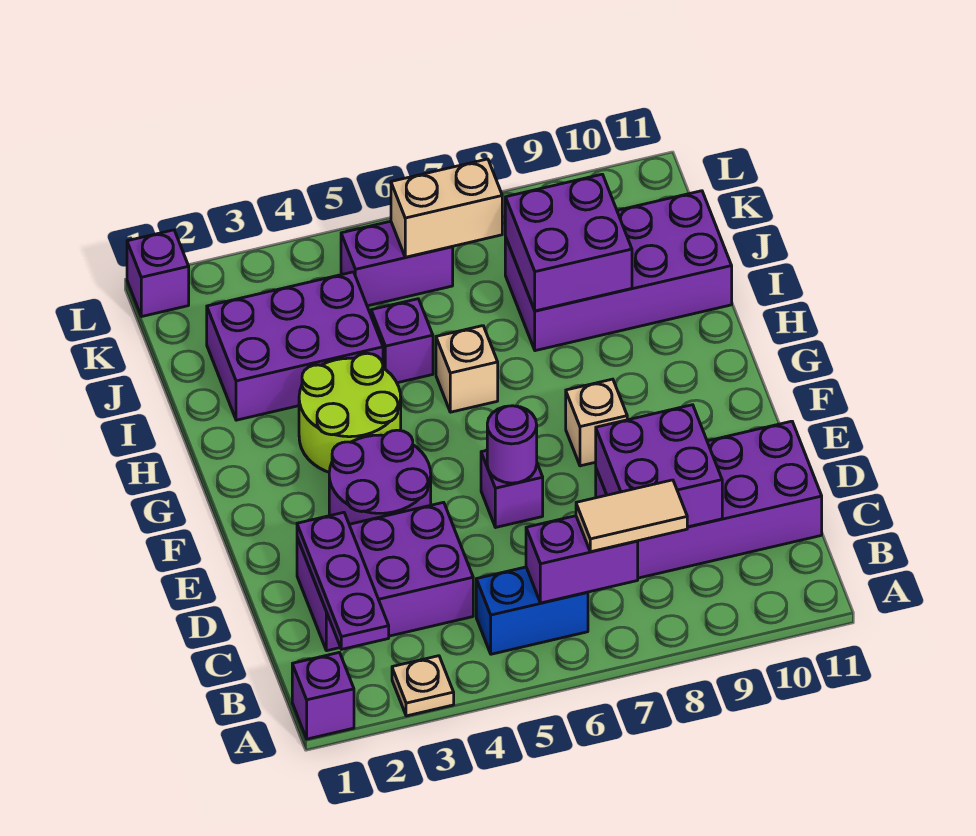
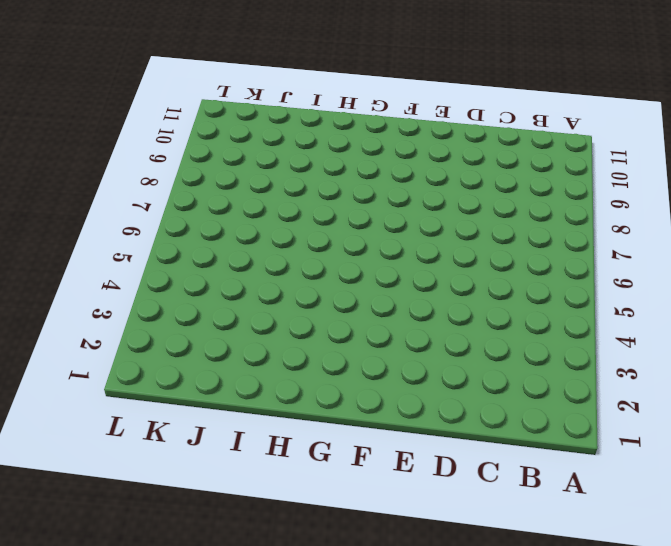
none -> purple brick A1 level 1
none -> tan plate A3 level 1
none -> blue brick B5:B6 level 1

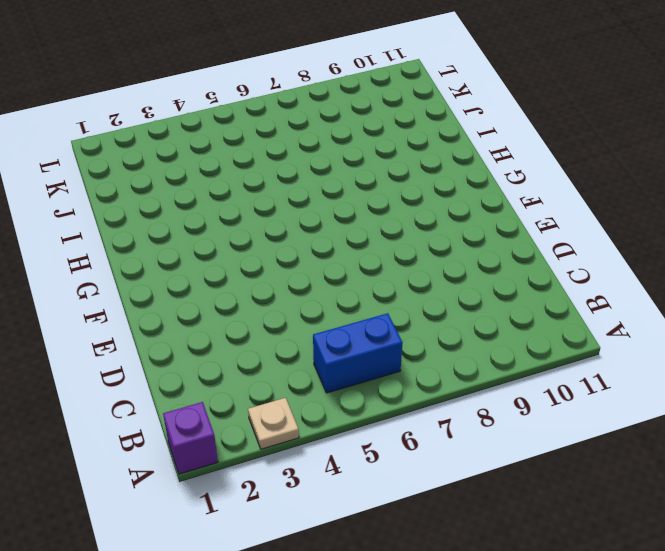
none -> purple brick C2:D4 level 1
none -> purple brick C8:D11 level 1
none -> purple round brick E3:F4 level 1

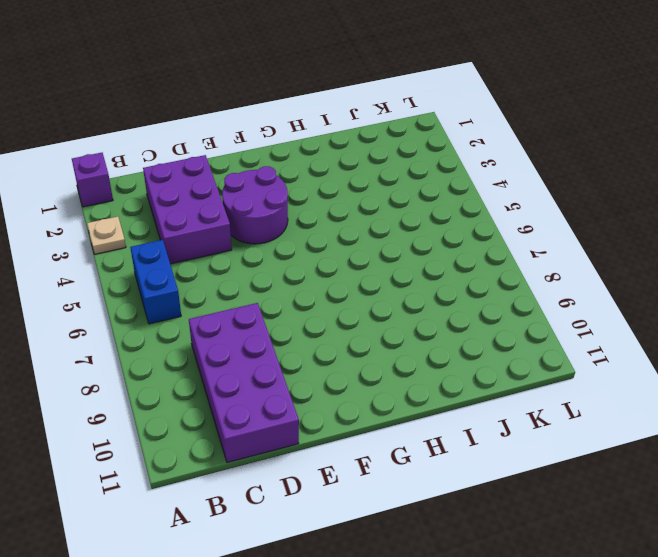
none -> purple brick E6 level 1
none -> tan brick F8 level 1
none -> lime round brick G3:H4 level 1

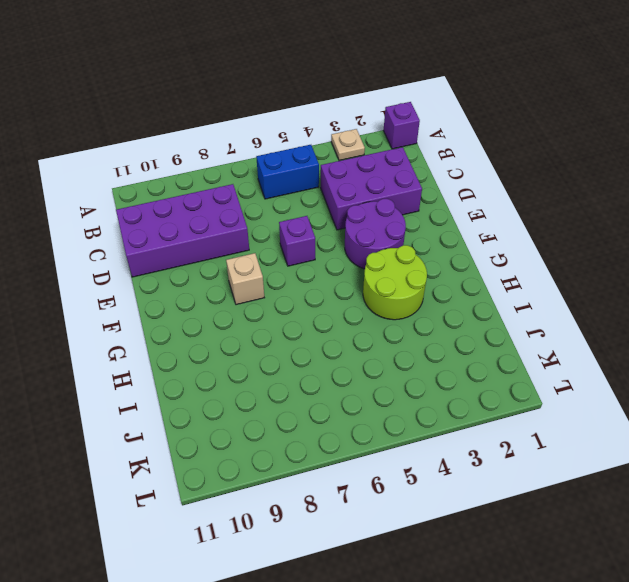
none -> tan brick H6 level 1
none -> purple brick I2:J4 level 1
none -> purple brick I5 level 1

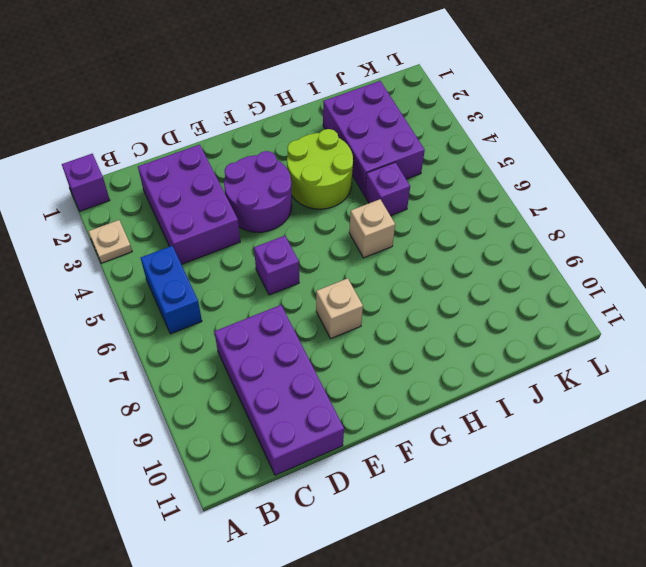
none -> purple brick I8:J11 level 1
none -> purple brick K5:K6 level 1
none -> purple brick L1 level 1

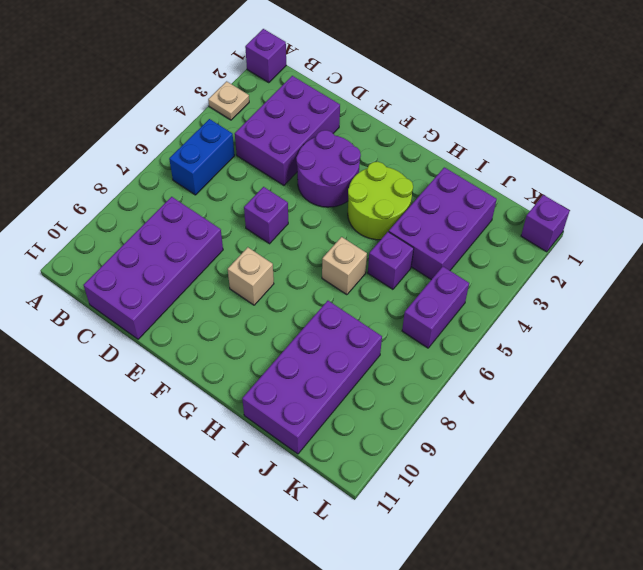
none -> purple plate B2:D2 level 2
none -> purple brick B6:B7 level 2
none -> purple brick C8:D9 level 2

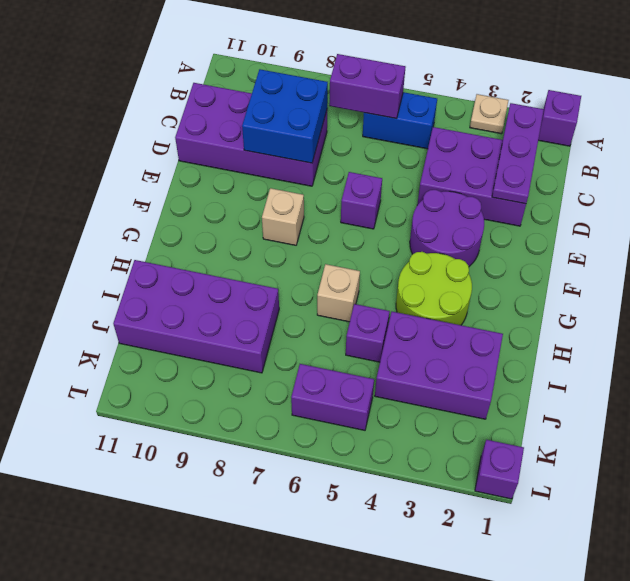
blue brick C8:D9 level 2 -> purple brick C8:D9 level 2
none -> purple round brick E6 level 2
none -> purple brick I8:J9 level 2
none -> tan brick K6:K7 level 2

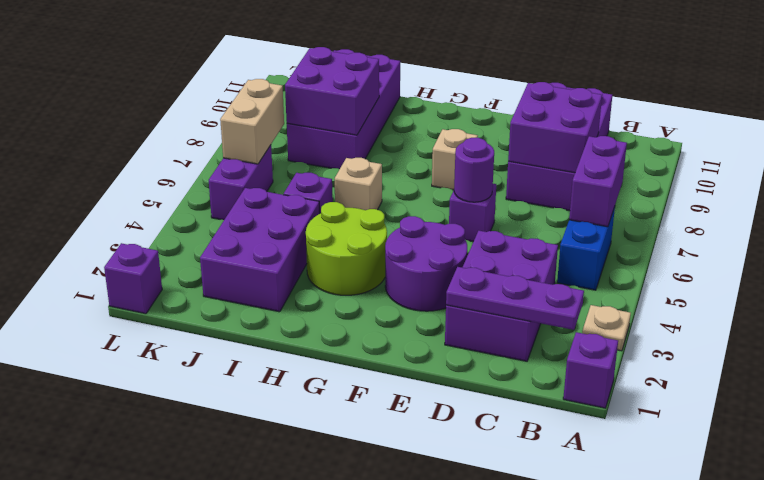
none -> tan tile B7:B8 level 3

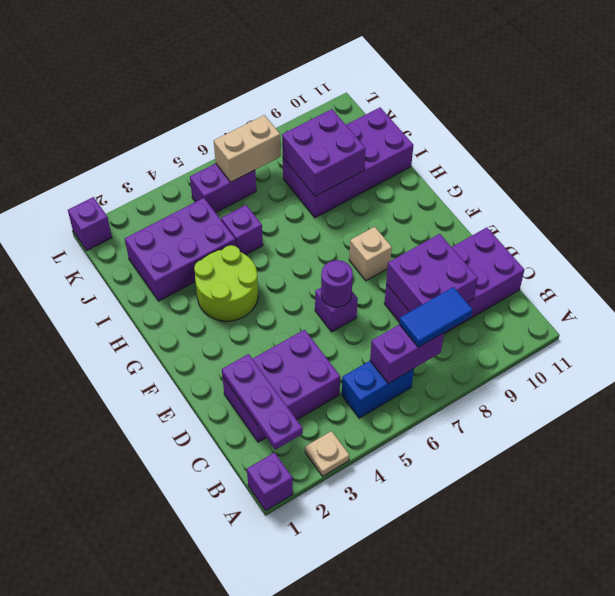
blue tile B7:B8 level 3 -> tan tile B7:B8 level 3
none -> purple round brick E3:F4 level 1
none -> tan brick H6 level 1

